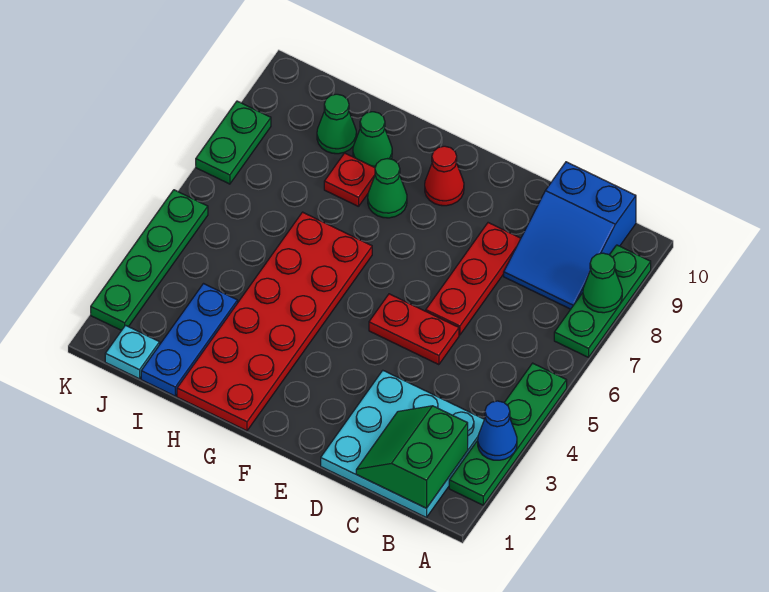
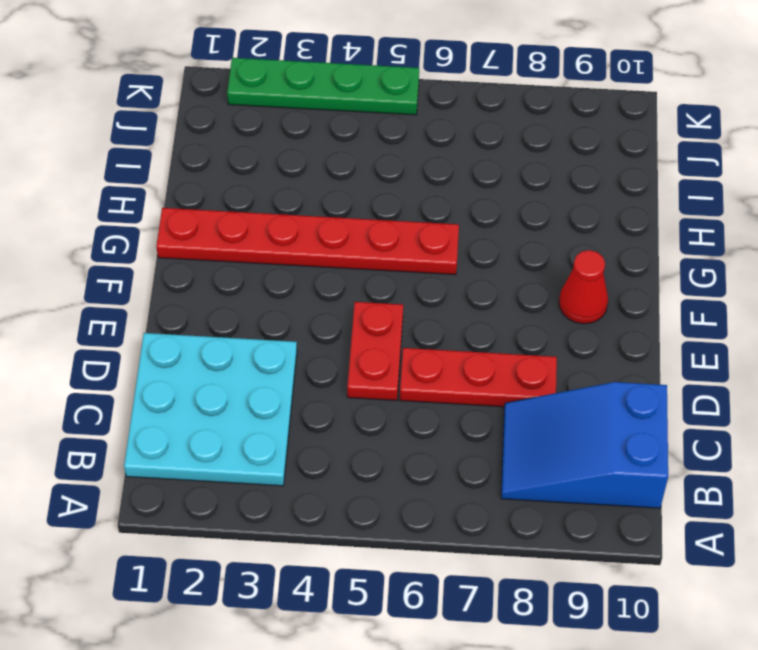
red plate G1:G6 level 1 -> red plate G1:H6 level 1
none -> green plate A2:A5 level 1
none -> green plate A7:A9 level 1
none -> green cone G8 level 1

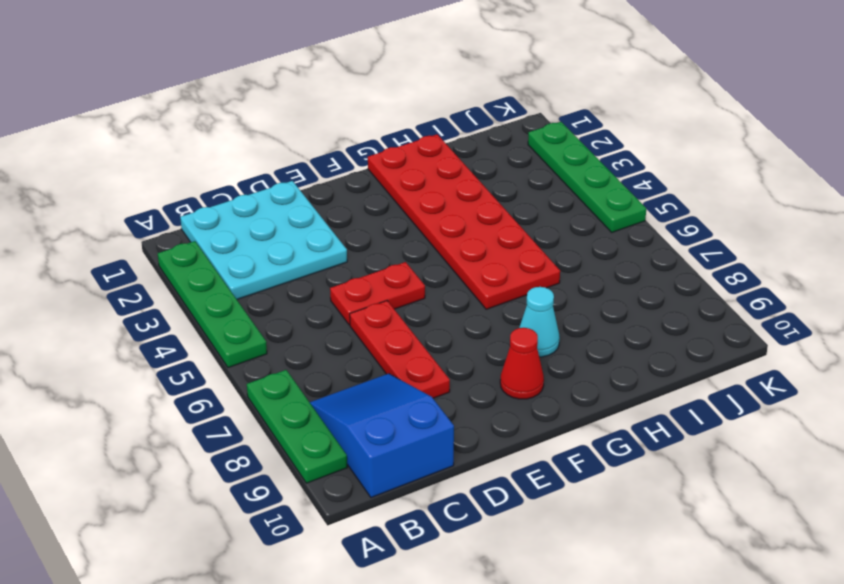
cyan cone G8 level 1 -> green cone G8 level 1
none -> red plate H8 level 1
none -> green cone H9 level 1
none -> blue plate I1:I3 level 1

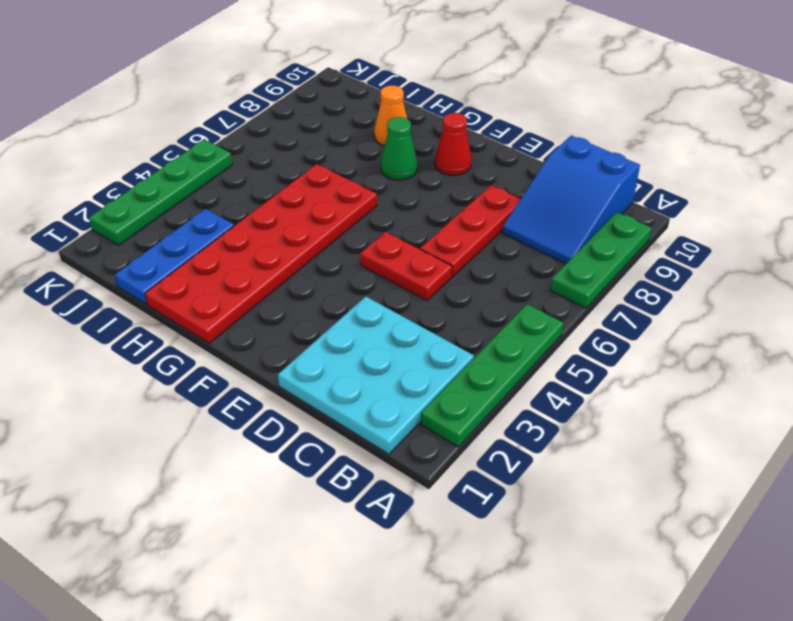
orange cone H9 level 1 -> green cone H9 level 1
none -> red plate H8 level 1
none -> green cone I9 level 1
none -> cyan plate J1 level 1

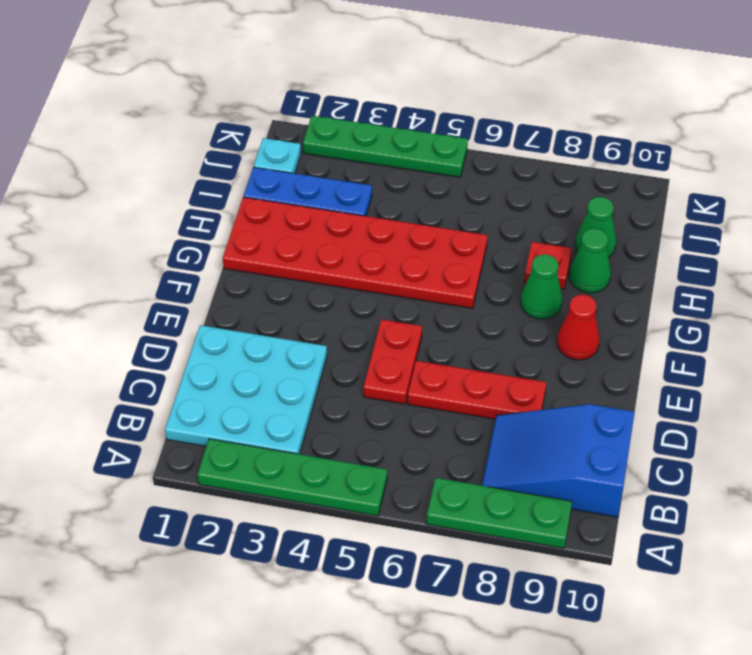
none -> green plate K7:K8 level 1
none -> blue cone A3 level 2
none -> green cone A8 level 2

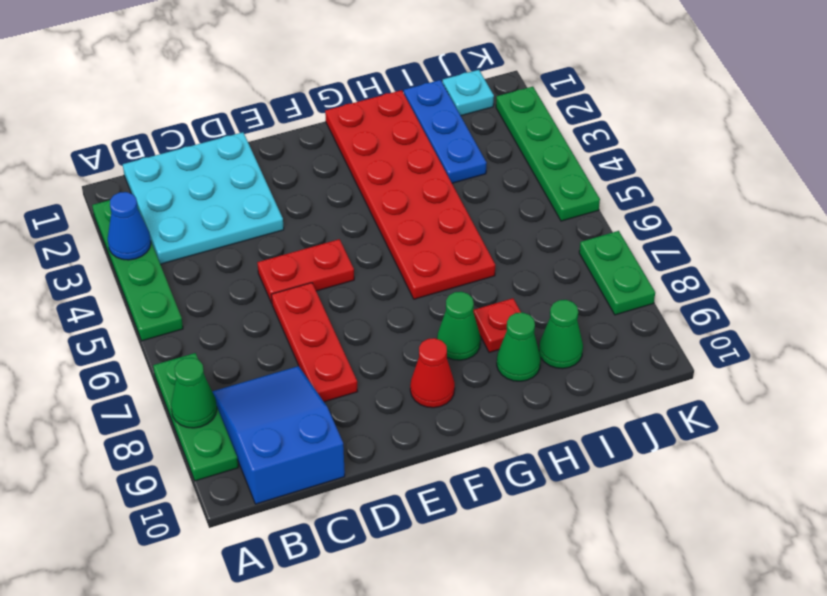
none -> green slope B1:C2 level 2 top B

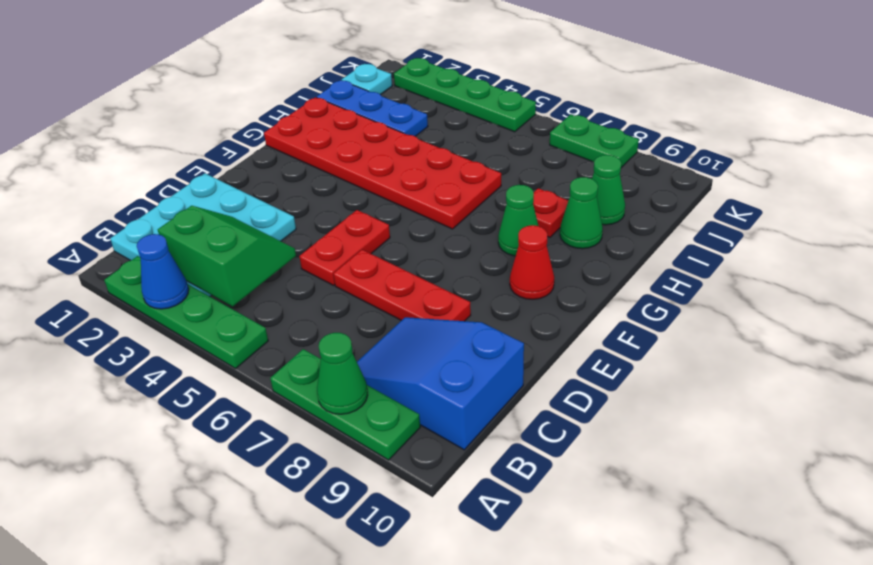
green slope B3:C4 level 2 top B -> green slope B1:C2 level 2 top B

